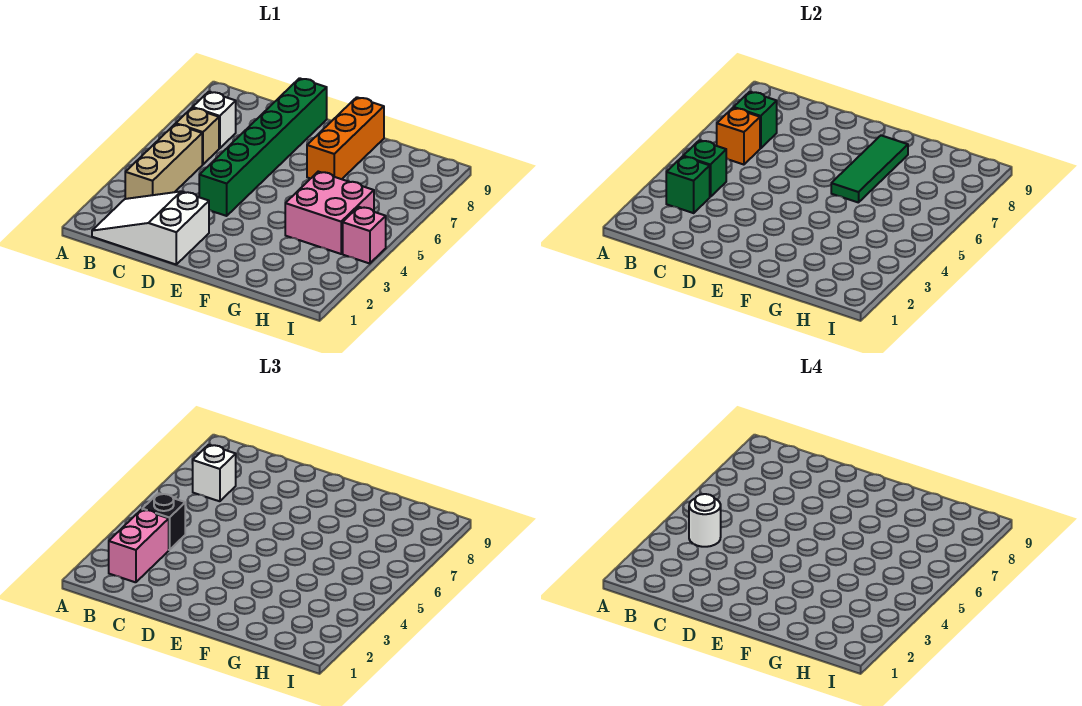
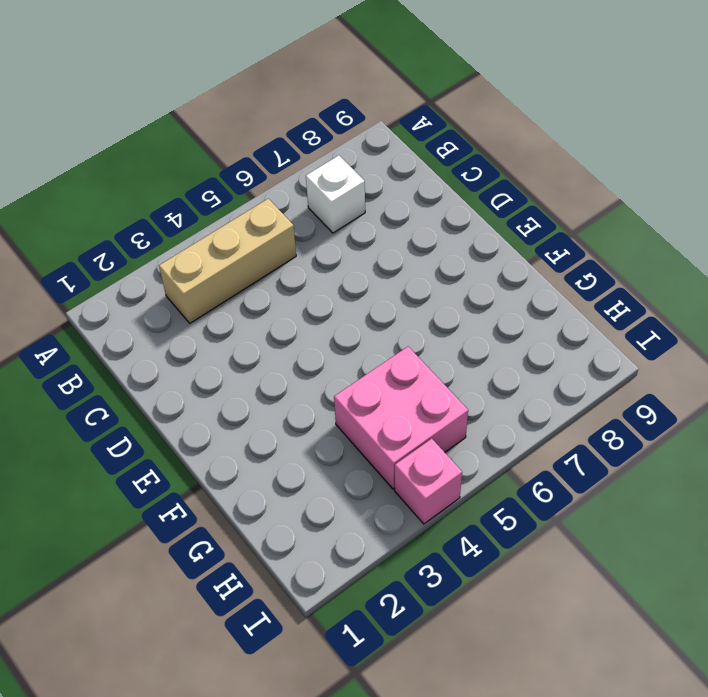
none -> white slope B1:D2 level 1 top D
none -> tan brick B6 level 1
none -> green brick D4:D9 level 1

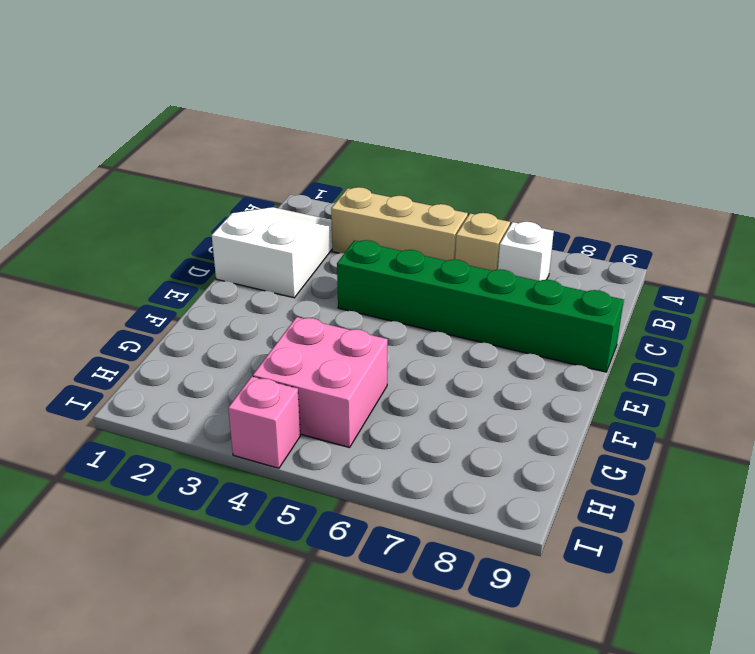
none -> orange brick F7:F9 level 1
none -> green brick B3 level 2
none -> green brick B4 level 2

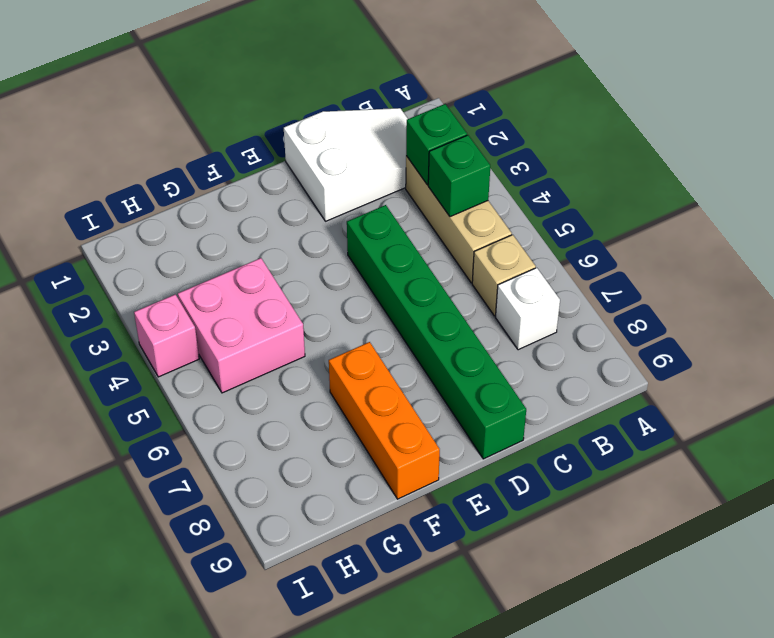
none -> orange brick B6 level 2
none -> green brick B7 level 2
none -> green tile F6:F8 level 2

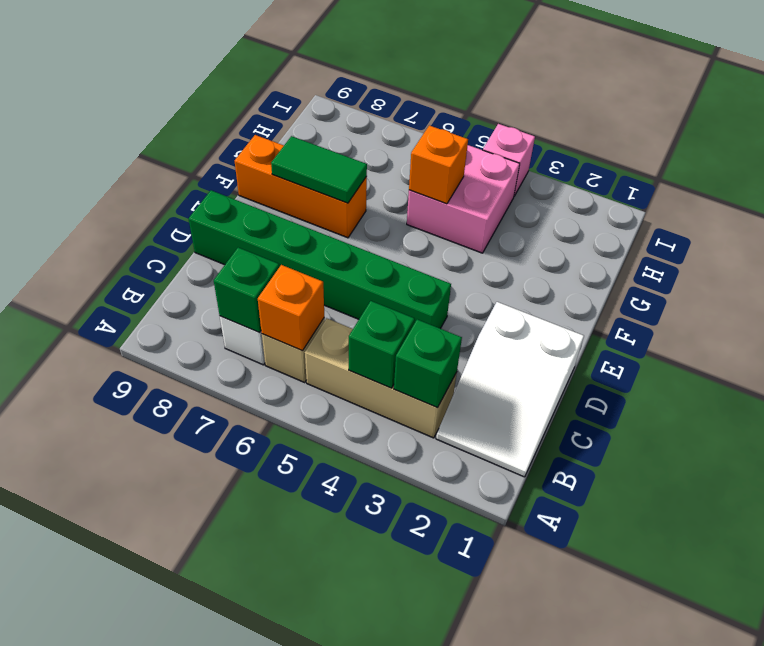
green tile F7:F8 level 2 -> green tile F6:F8 level 2
orange brick G5 level 2 -> none
none -> pink brick B2:B3 level 3
none -> black brick B4 level 3
none -> white brick B7 level 3

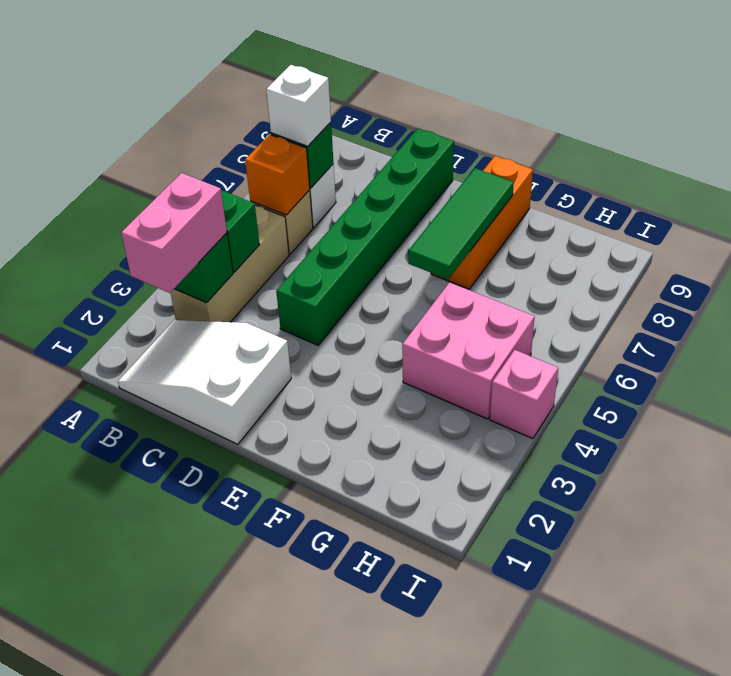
none -> black brick B4 level 3
none -> white round brick B4 level 4

